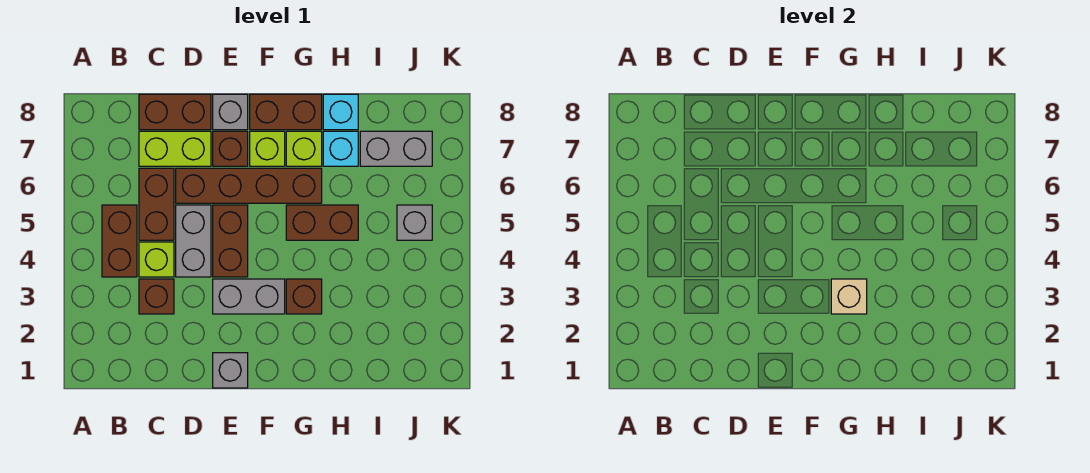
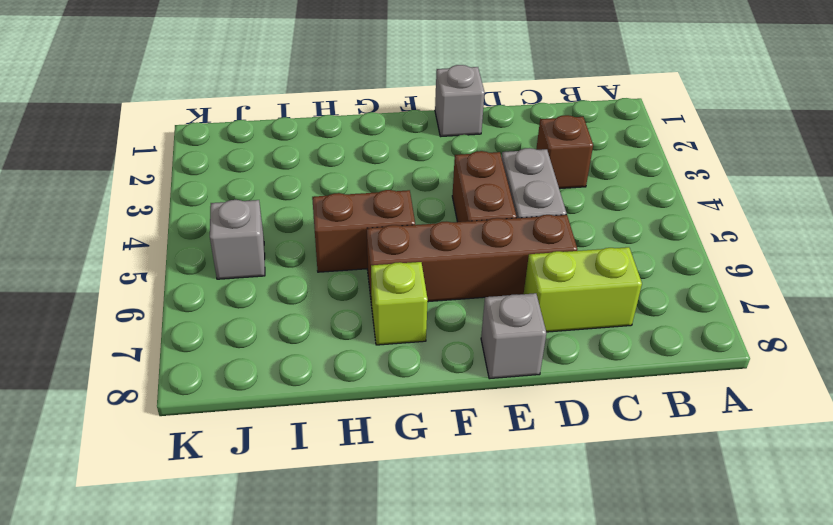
none -> brown brick B4:B5 level 1
none -> lime brick C4 level 1
none -> brown brick C5:C6 level 1

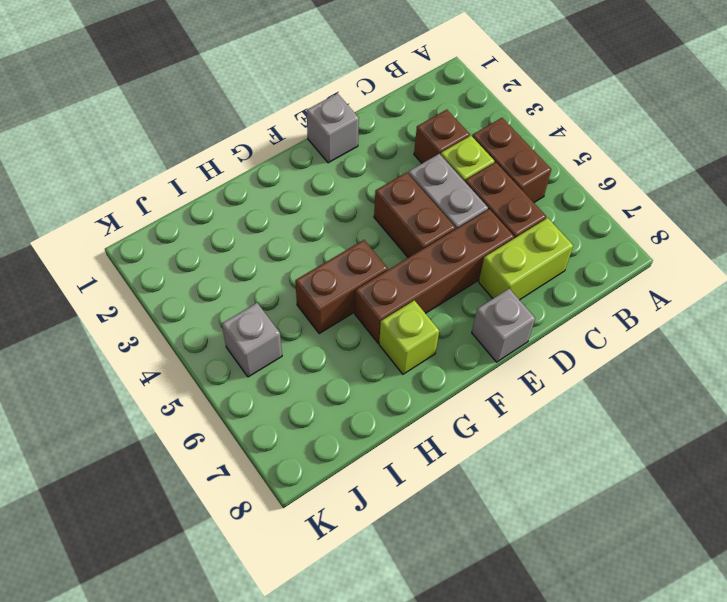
none -> brown brick C8:D8 level 1
none -> grey brick E3:F3 level 1
none -> brown brick E7 level 1

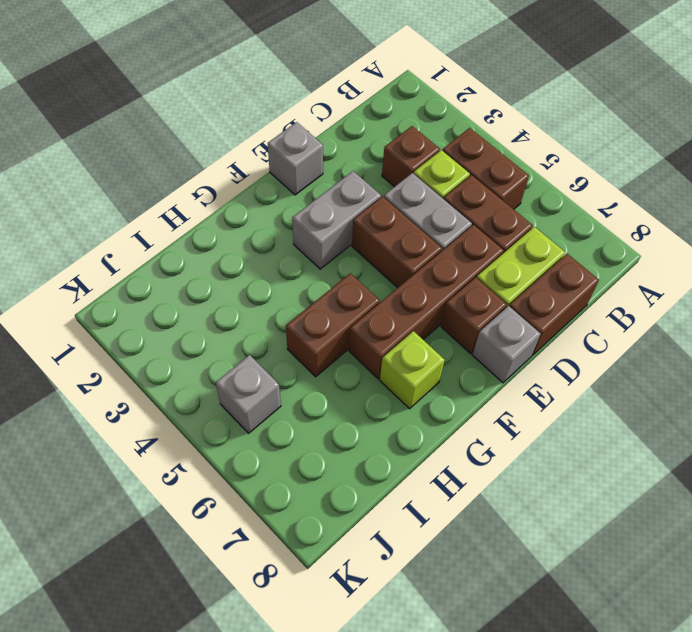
none -> lime brick F7 level 1
none -> brown brick F8:G8 level 1
none -> brown brick G3 level 1

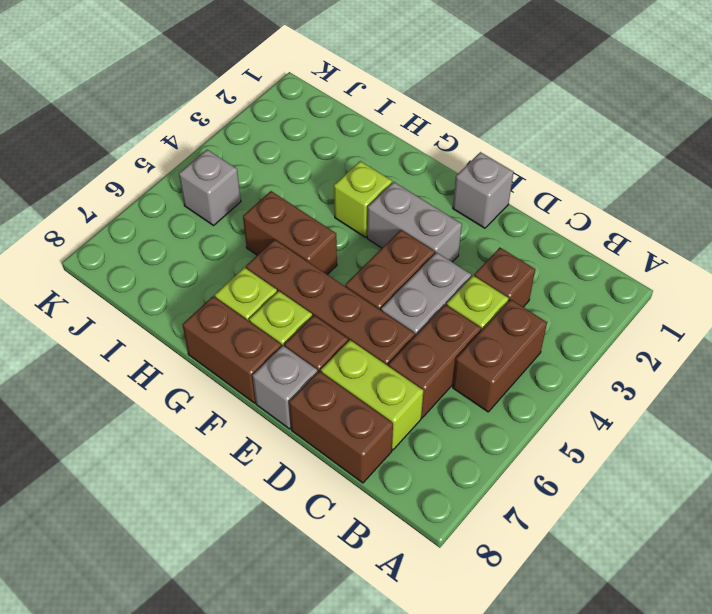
lime brick G3 level 1 -> brown brick G3 level 1
none -> cyan brick H7 level 1
none -> cyan brick H8 level 1
none -> grey brick I7:J7 level 1

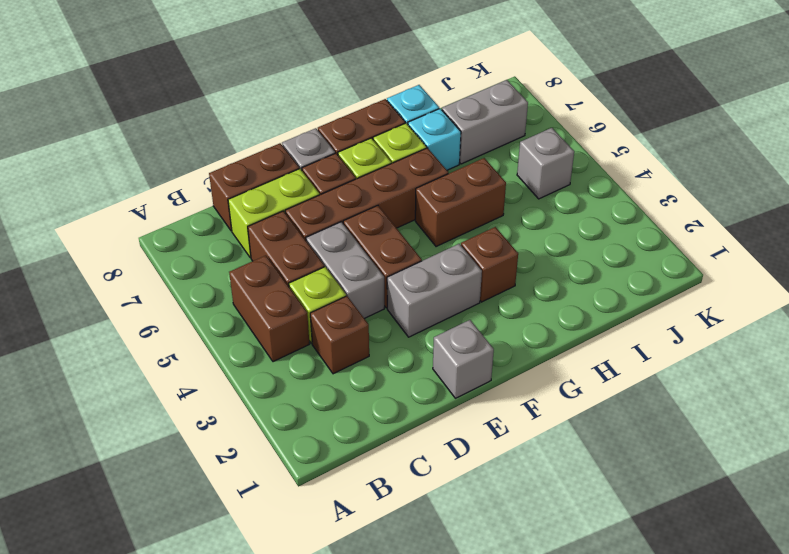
none -> tan brick G3 level 2

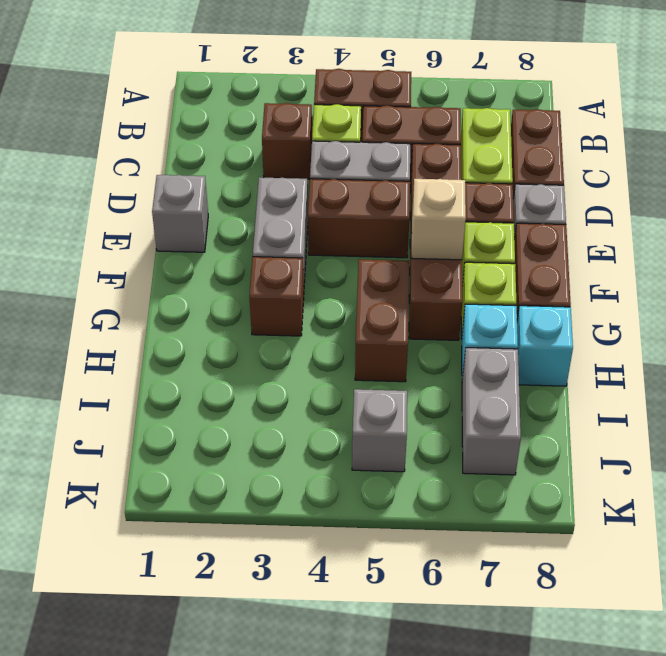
tan brick F6 level 2 -> tan brick G3 level 2

